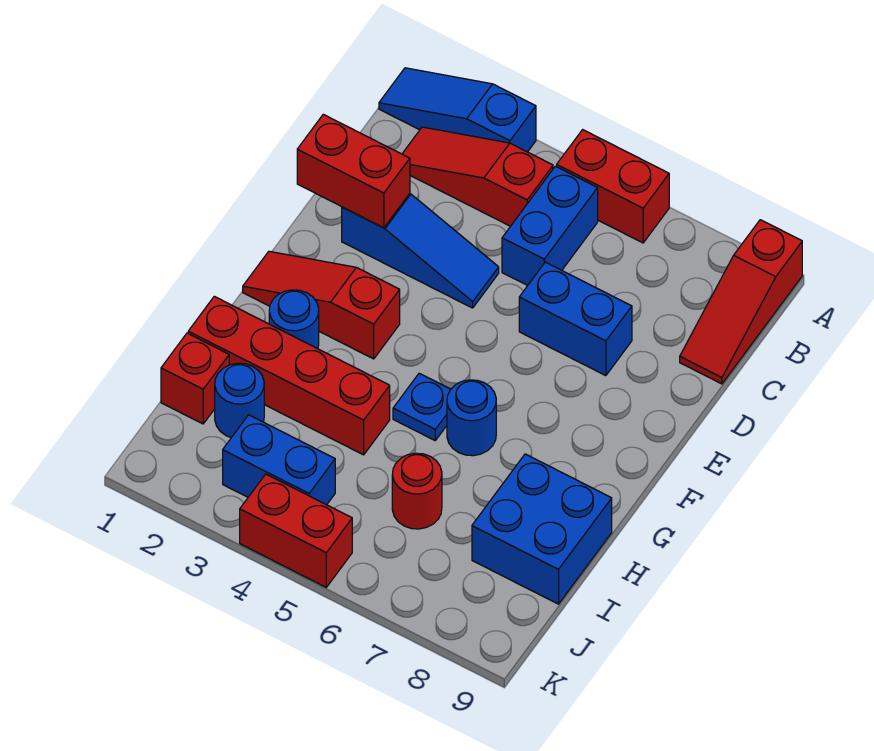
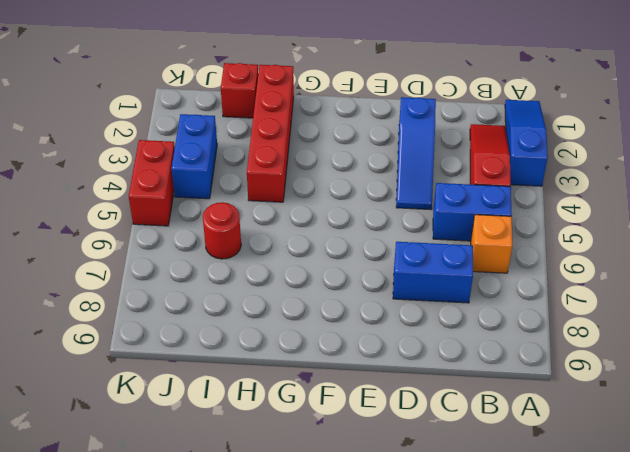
orange brick B6 level 1 -> none
blue brick C7:D7 level 1 -> blue brick D6:D7 level 1
none -> red brick A5:A6 level 1
none -> red slope A9:C9 level 1 top A
none -> red slope F1:F3 level 1 top 3

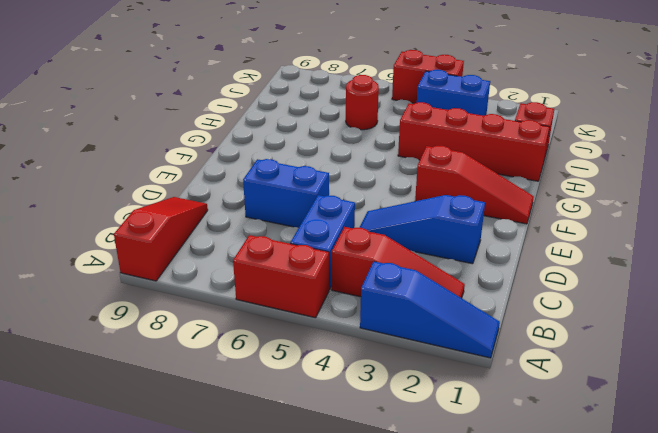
none -> blue round brick G2 level 1
none -> blue plate G5 level 1
none -> blue round brick G6 level 1

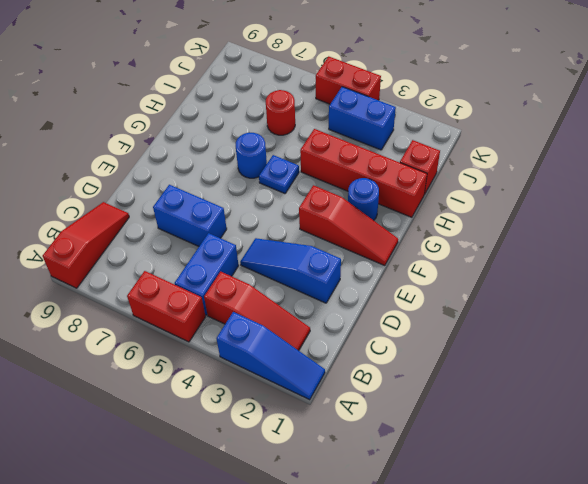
none -> blue brick H8:I9 level 1
none -> blue round brick I2 level 1
none -> red brick D1:D2 level 2

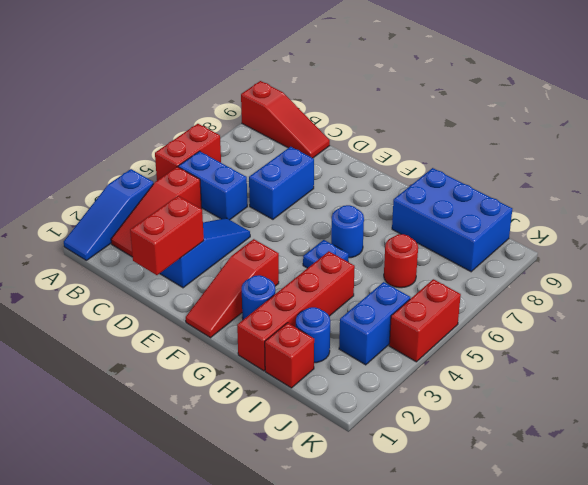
blue brick H8:J9 level 1 -> blue brick H8:I9 level 1

